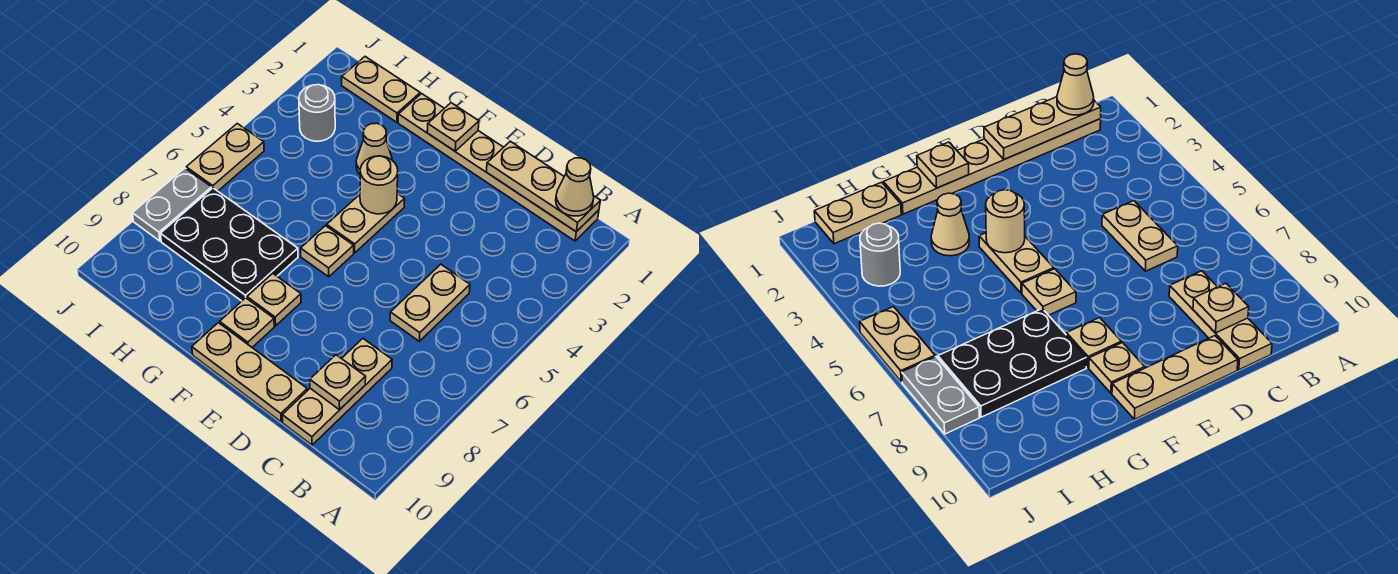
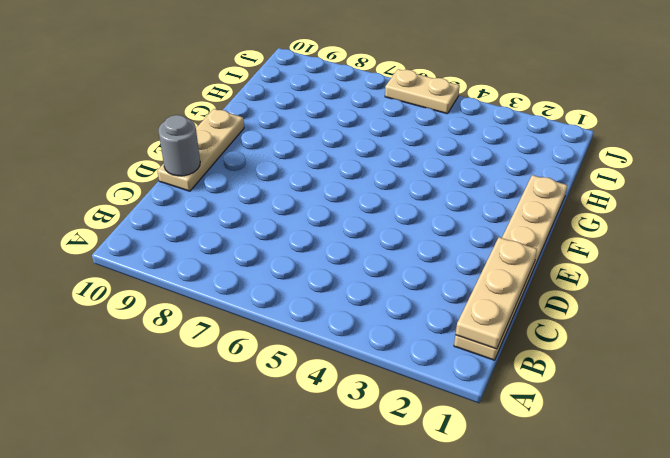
grey round brick D10 level 2 -> grey round brick I3 level 1
none -> tan plate C5:C6 level 1
none -> tan plate C8:C10 level 1
none -> tan plate F4:F5 level 1

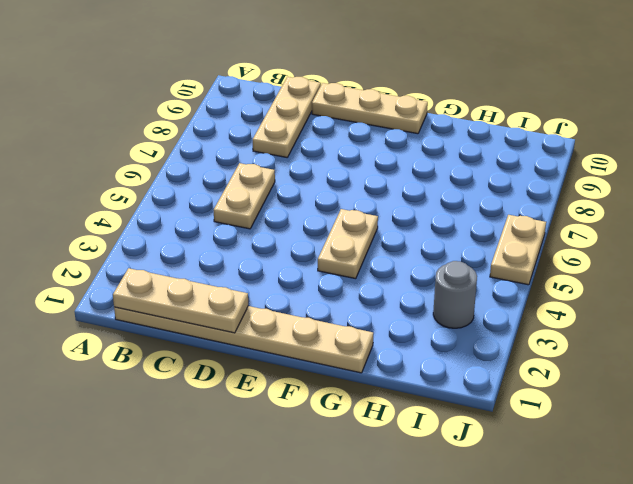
none -> tan plate F6 level 1
none -> tan plate F8 level 1
none -> tan plate F9 level 1

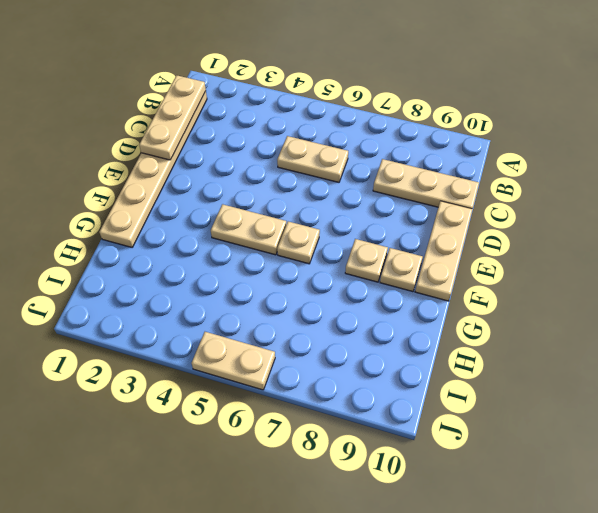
none -> tan cone G3 level 1
none -> black plate G7:I8 level 1
none -> tan plate H1:I1 level 1

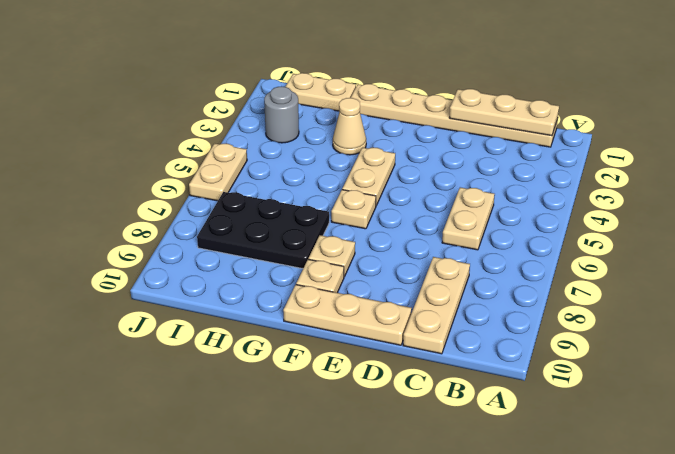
none -> grey plate J7:J8 level 1
none -> tan plate C9 level 2
none -> tan plate F1 level 2

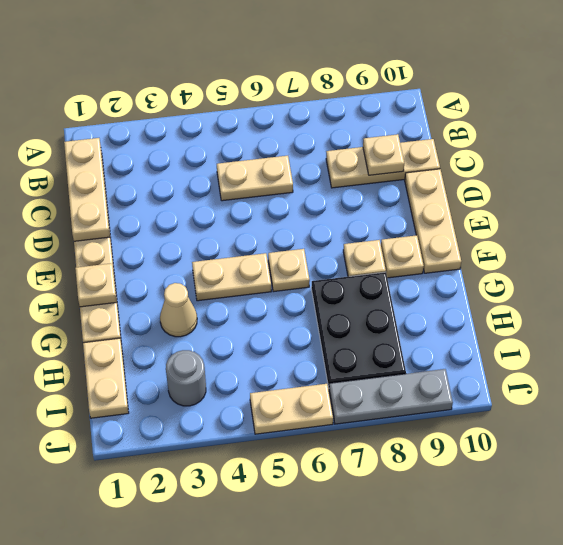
grey plate J7:J9 level 1 -> grey plate J7:J8 level 1
none -> tan round brick F4 level 2
none -> tan cone B1 level 3

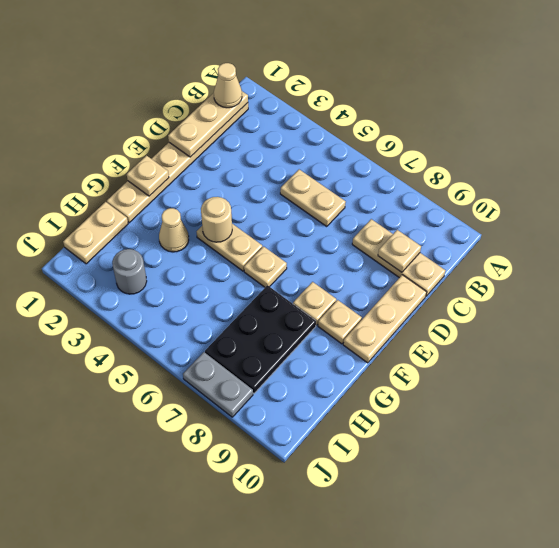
none -> tan plate J5:J6 level 1

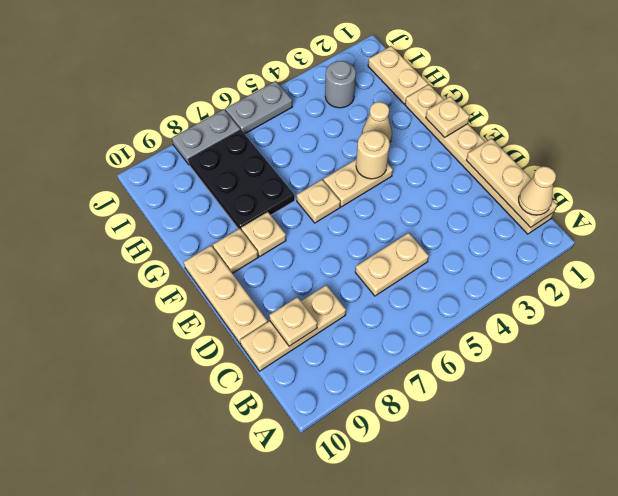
grey plate J5:J6 level 1 -> tan plate J5:J6 level 1

